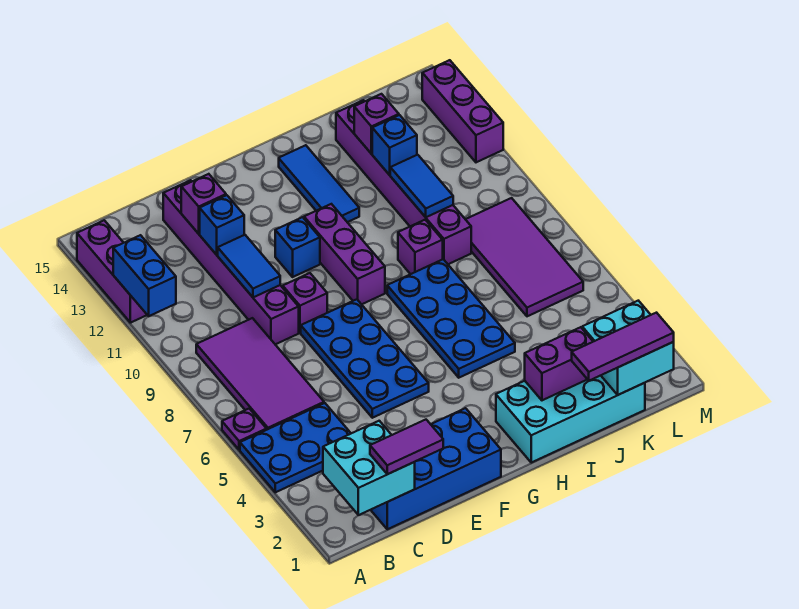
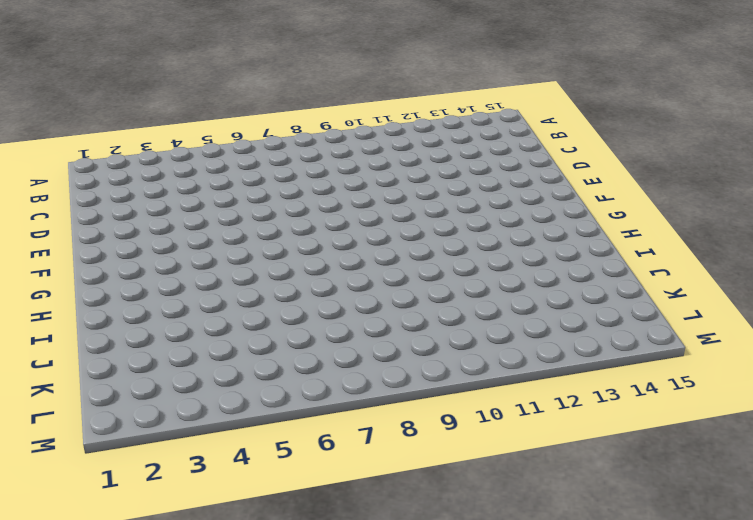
none -> blue plate A4:C5 level 1
none -> purple plate A6 level 1
none -> purple brick A12:A14 level 1

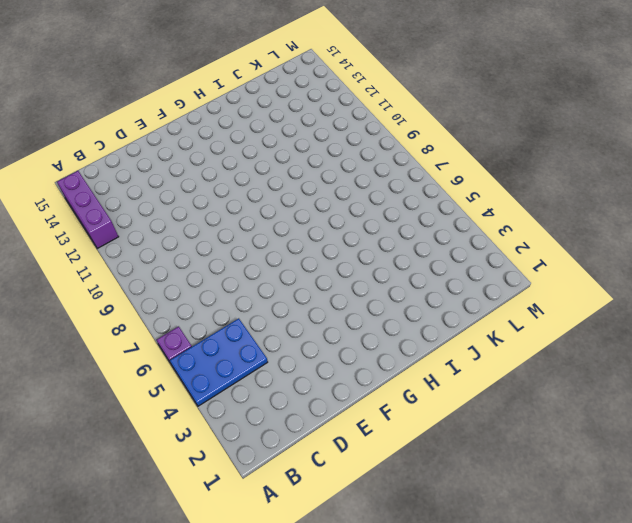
none -> purple tile B6:C9 level 1
none -> blue brick C1:F2 level 1
none -> purple brick D9:D14 level 1

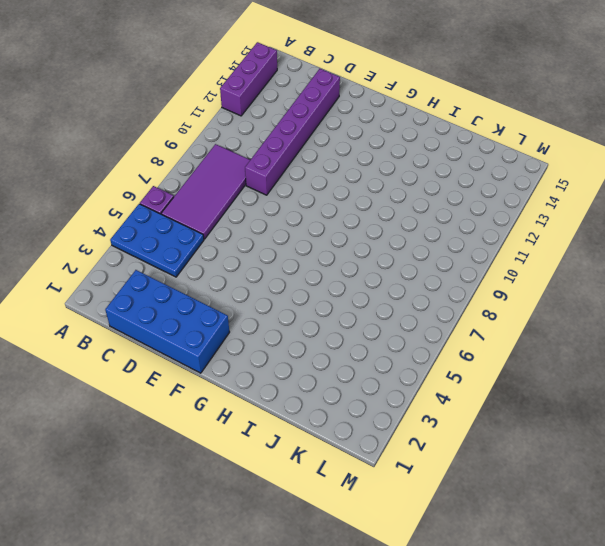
none -> blue plate E5:F8 level 1
none -> purple brick E9 level 1
none -> blue brick F11 level 1

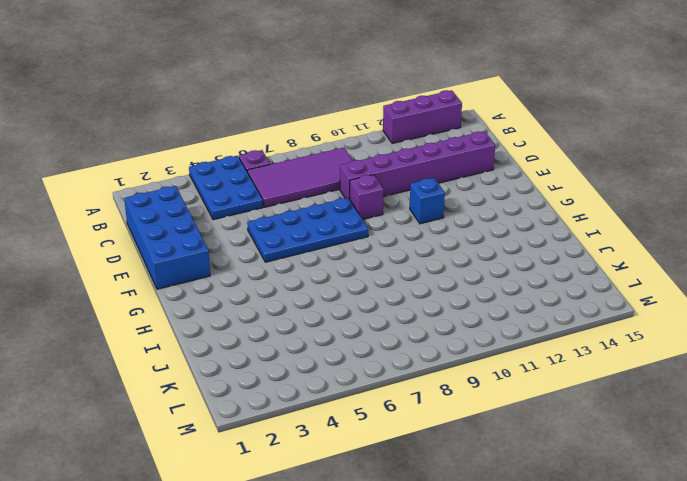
none -> purple brick G9:G11 level 1
none -> cyan brick H1:K2 level 1
none -> blue plate H5:I8 level 1

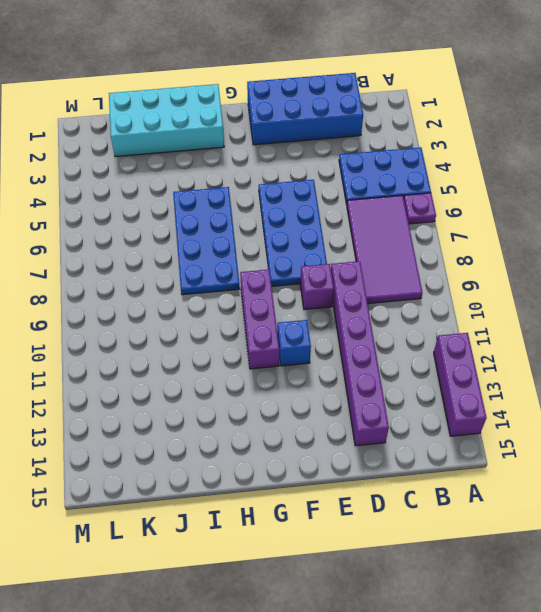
none -> blue tile H12:H14 level 1
none -> purple brick I9 level 1
none -> purple brick J9:J14 level 1

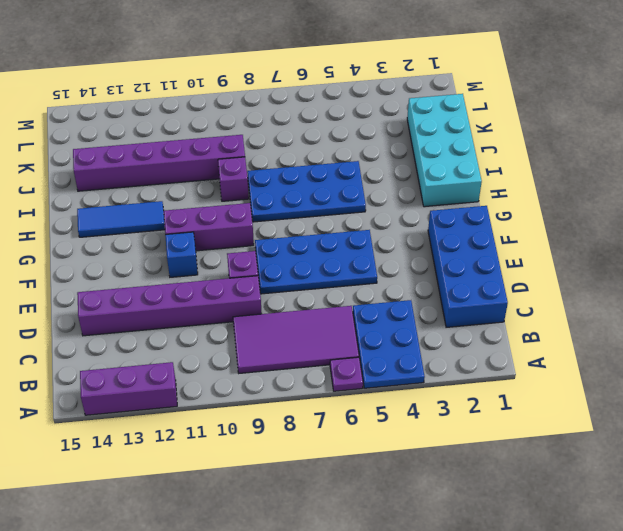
none -> purple tile K6:L9 level 1
none -> purple brick M12:M14 level 1
none -> blue brick A11:A12 level 2

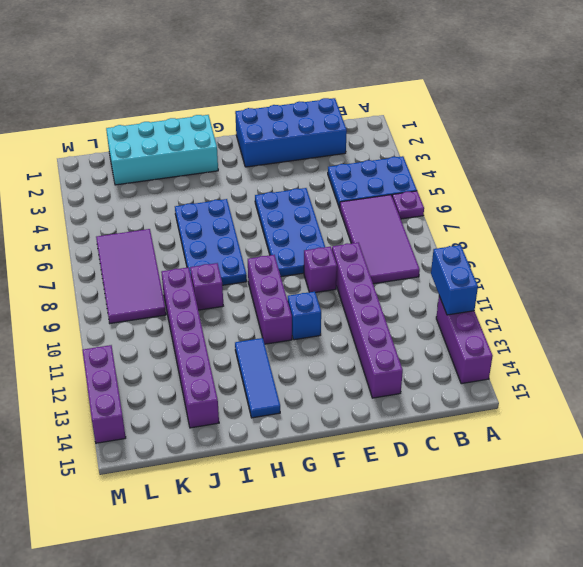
none -> cyan brick B1:C2 level 2
none -> blue tile D10:D11 level 2
none -> blue brick D12 level 2

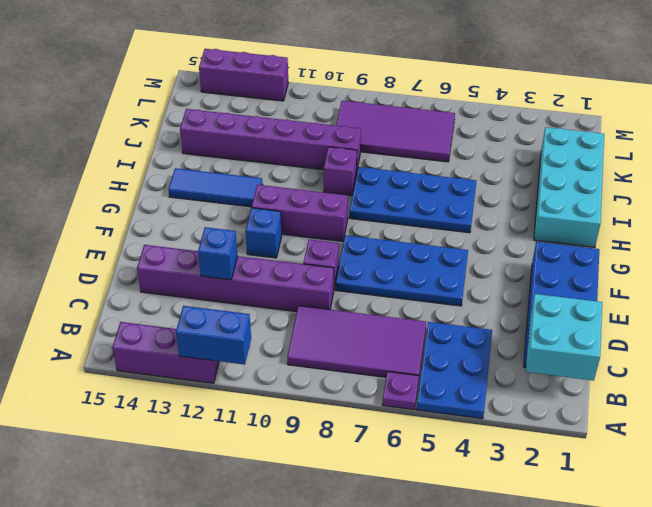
none -> blue tile D10:D11 level 2
none -> purple brick D13 level 2
none -> purple brick I2:J2 level 2

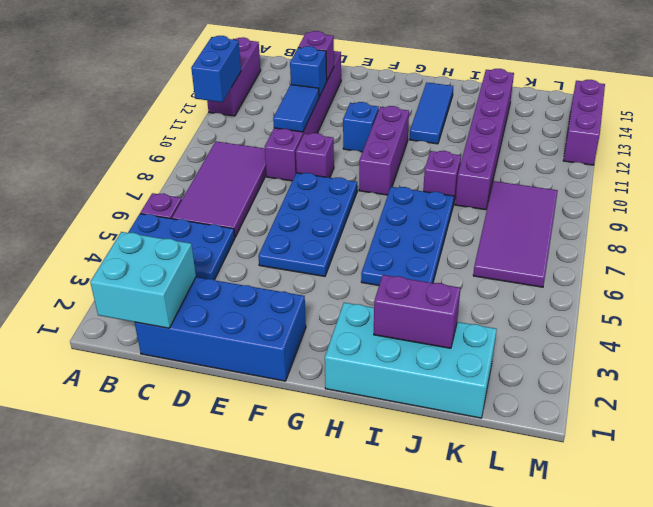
none -> blue tile J10:J11 level 2
none -> blue brick J12 level 2
none -> purple brick J13 level 2

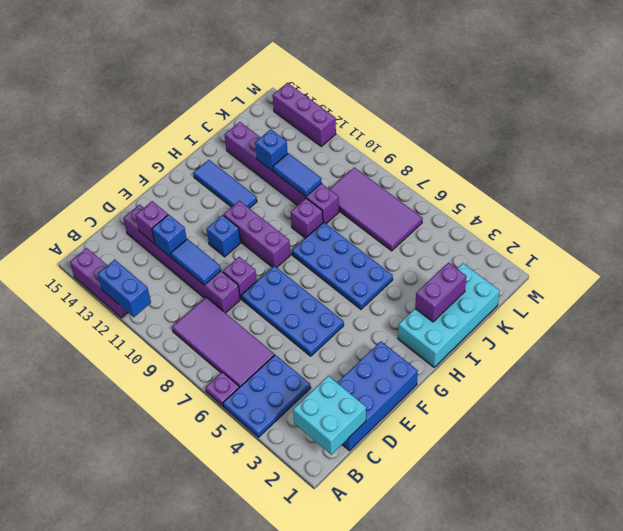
none -> purple brick J13 level 2
none -> cyan brick K1:L2 level 2
none -> purple tile C1:D1 level 3

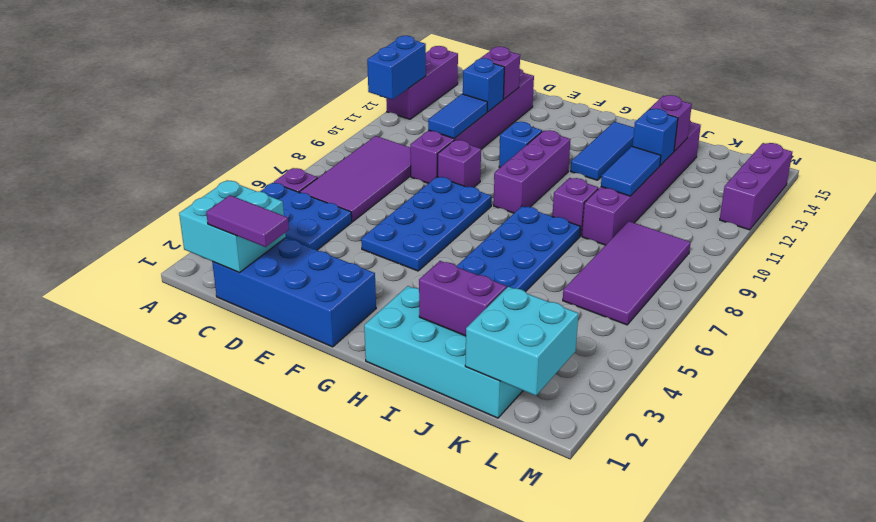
none -> purple tile J1:L1 level 3

